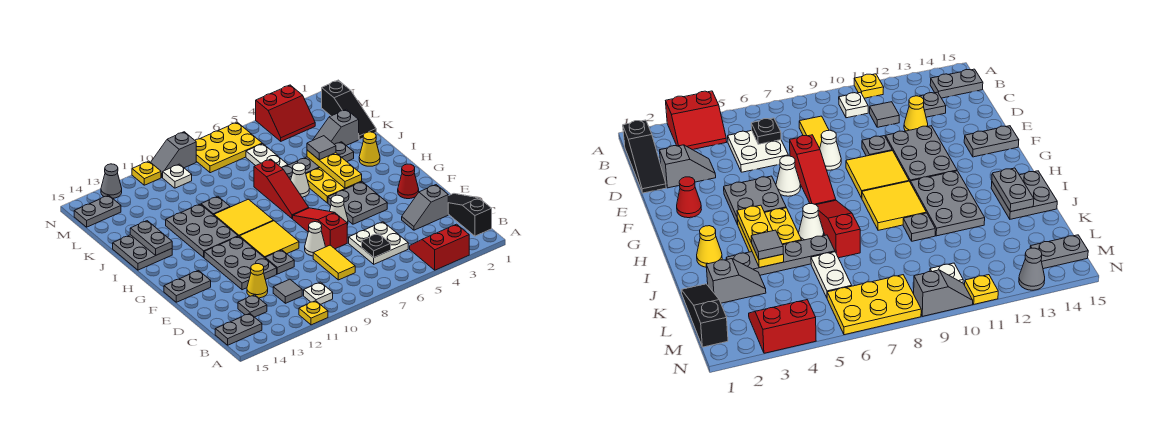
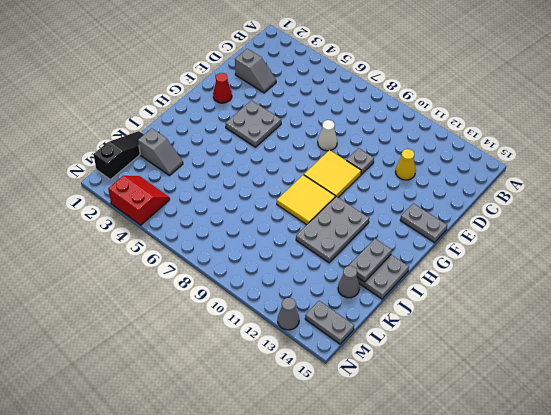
grey cone K14 level 1 -> none
none -> red slope A3:B4 level 1 top A
none -> yellow plate A11 level 1
none -> black slope B1:D1 level 1 top B
none -> white plate B10 level 1

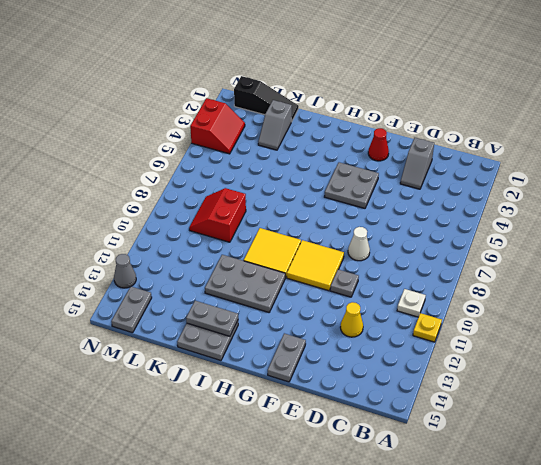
red slope K8:L9 level 1 top K -> red slope A3:B4 level 1 top A
none -> black slope B1:D1 level 1 top B
none -> grey plate B14:B15 level 1
none -> white plate C5:D6 level 1
none -> yellow tile C8:D8 level 1

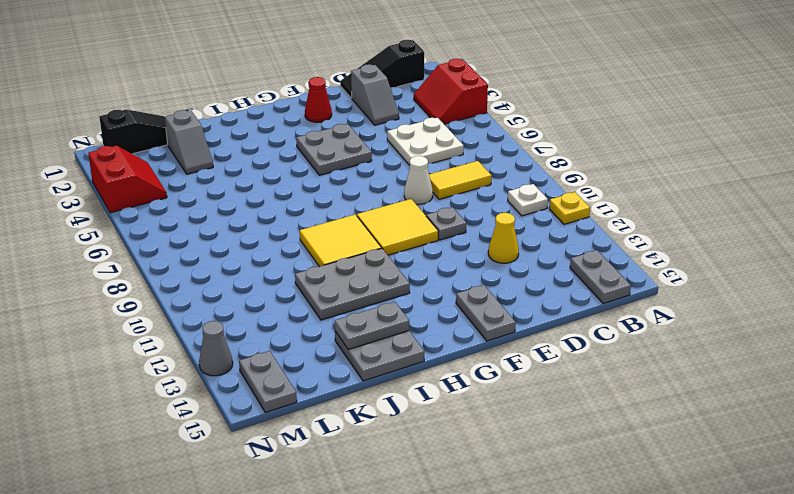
none -> grey tile C11 level 1
none -> grey plate C13 level 1
none -> red slope E7:G7 level 1 top E
none -> grey plate E11:G12 level 1

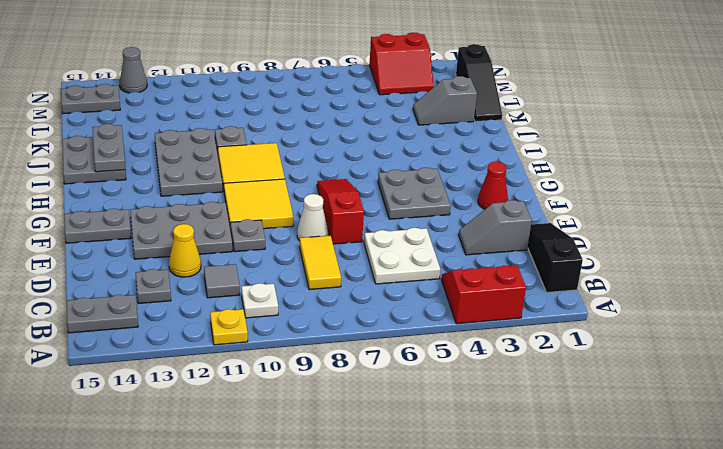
grey plate E11:F13 level 1 -> grey plate E11:G12 level 1
none -> white cone F6 level 1
none -> yellow plate H4:I5 level 1
none -> red slope H7:J7 level 1 top J
none -> yellow cone I2 level 1

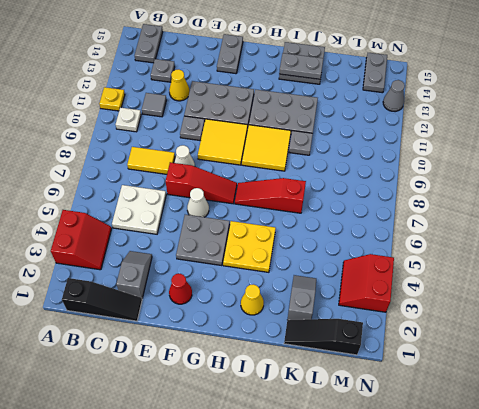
none -> white cone I6 level 1
none -> grey plate J3:J6 level 1
none -> white plate K6:L6 level 1
none -> yellow plate M6:N8 level 1

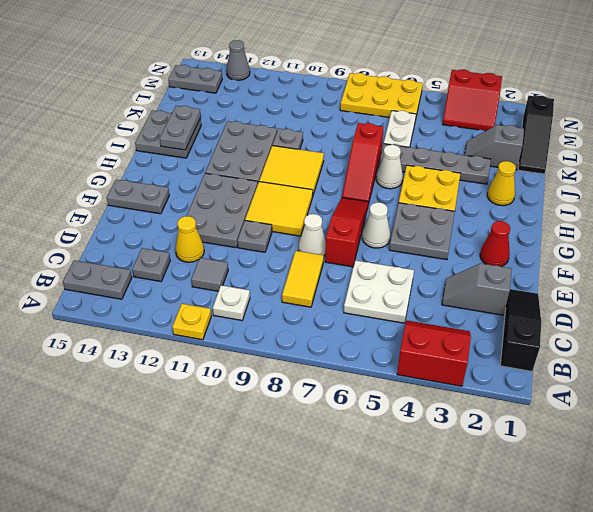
none -> white plate M10 level 1
none -> grey slope N9:N10 level 1 top 9
none -> yellow plate N11 level 1
none -> black plate C6 level 2

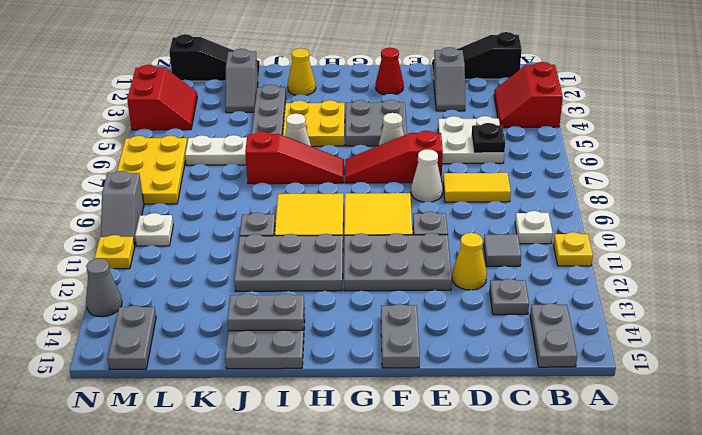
none -> yellow plate H4:J4 level 2
none -> grey tile J4 level 3

